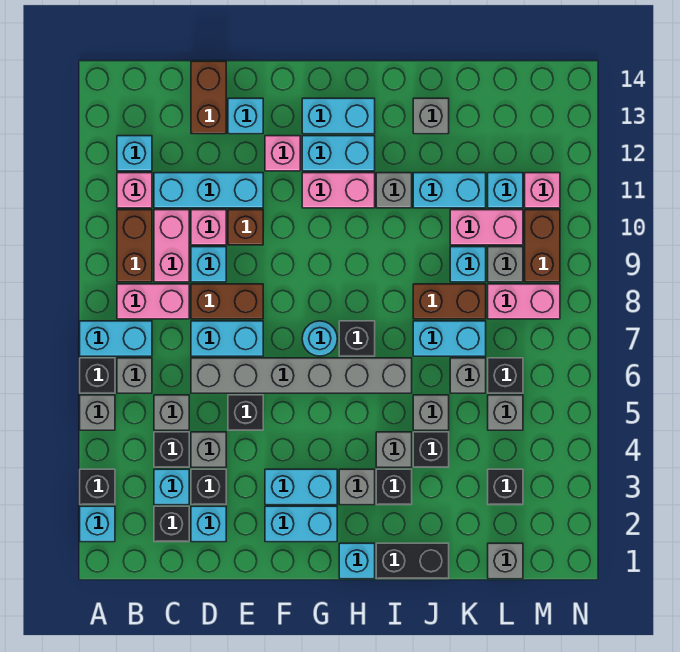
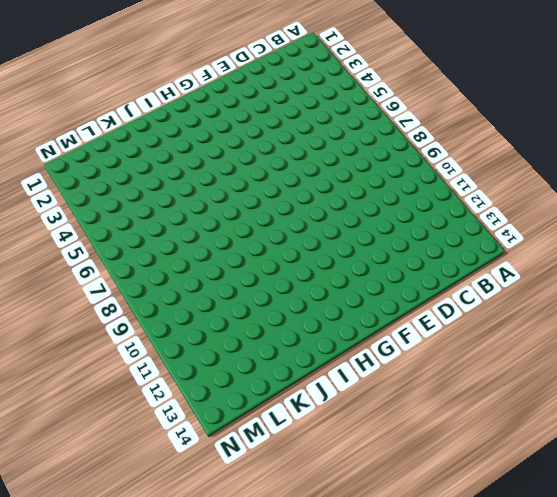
none -> cyan brick A2 level 1
none -> black brick A3 level 1
none -> grey brick A5 level 1
none -> black brick A6 level 1

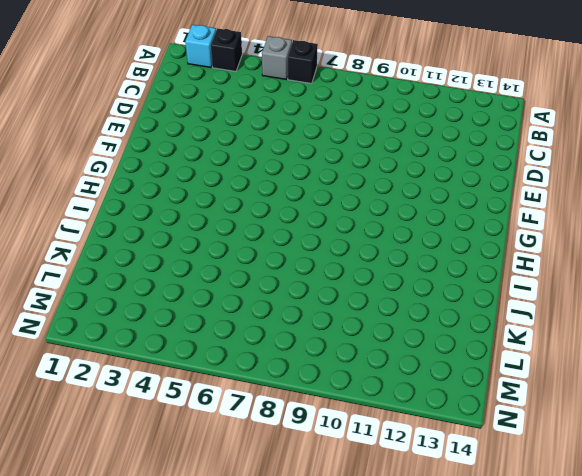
none -> cyan brick A7:B7 level 1
none -> grey brick B6 level 1
none -> pink brick B8:C8 level 1
none -> brown brick B9:B10 level 1

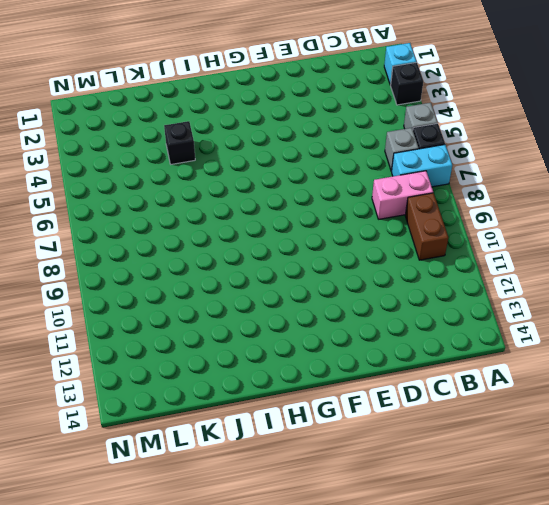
none -> pink brick B11 level 1
none -> cyan brick B12 level 1
none -> black brick C2 level 1
none -> cyan brick C3 level 1

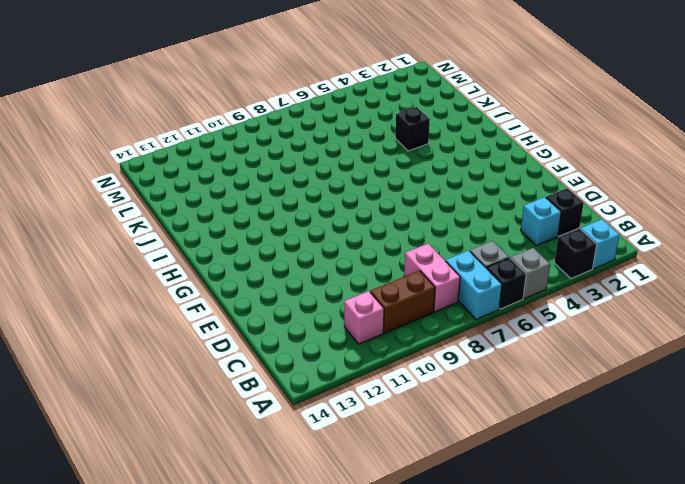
none -> cyan brick B12 level 1
none -> black brick C4 level 1
none -> grey brick C5 level 1
none -> pink brick C9:C10 level 1

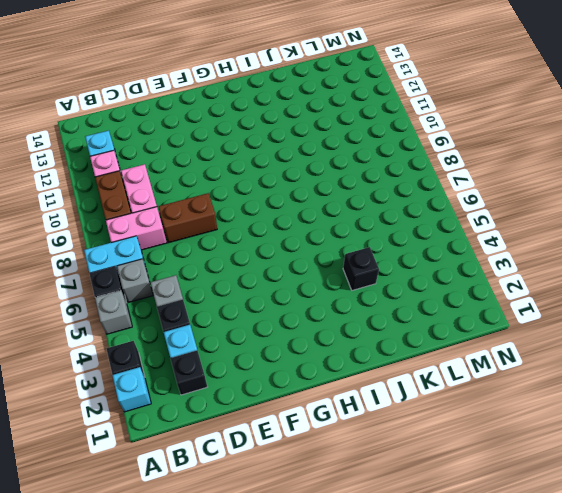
none -> cyan brick C11:E11 level 1
none -> cyan brick D2 level 1
none -> black brick D3 level 1
none -> grey brick D4 level 1

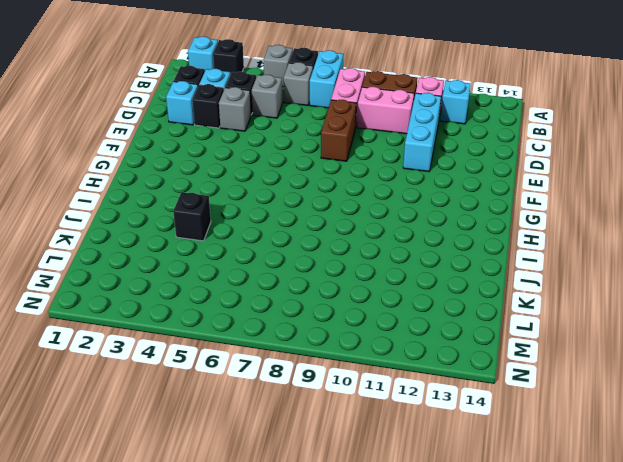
none -> grey brick D6:I6 level 1
none -> cyan brick D7:E7 level 1
none -> cyan brick D9 level 1
none -> pink brick D10 level 1

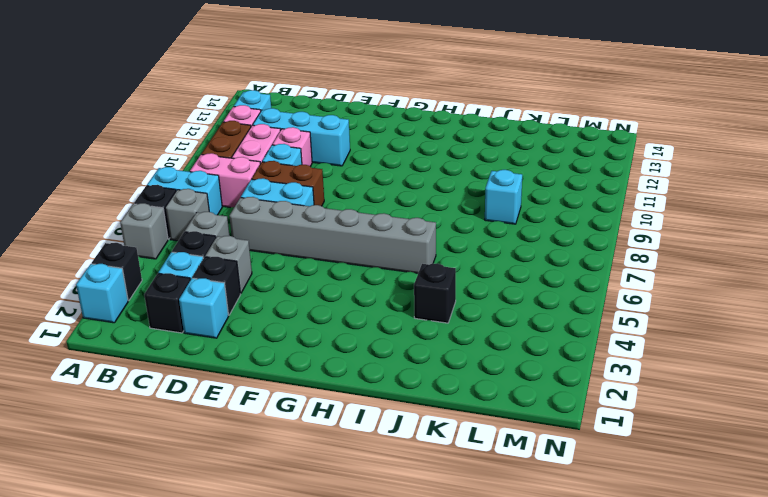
none -> brown brick D13:D14 level 1
none -> black brick E5 level 1
none -> brown brick E10 level 1
none -> cyan brick E13 level 1

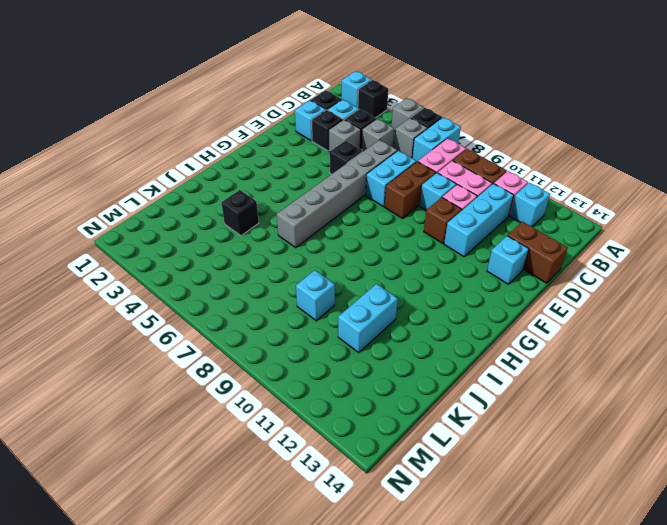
none -> cyan brick F2:G2 level 1
none -> cyan brick F3:G3 level 1
none -> pink brick F12 level 1
none -> cyan round brick G7 level 1

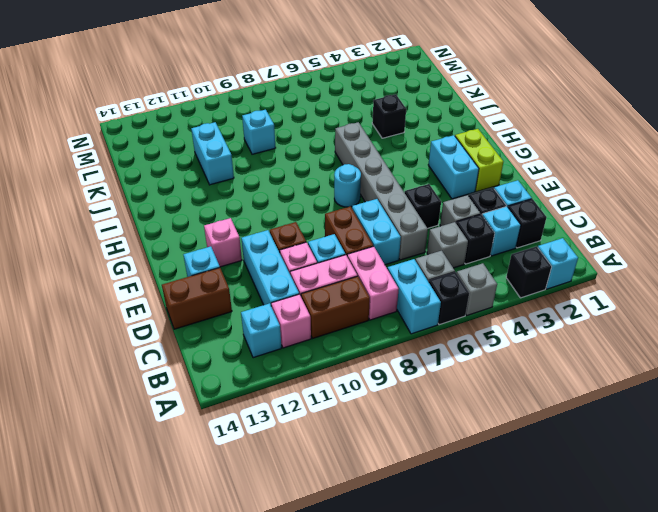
lime brick F2:G2 level 1 -> cyan brick F2:G2 level 1
none -> pink brick G11:H11 level 1
none -> cyan brick G12:H12 level 1
none -> cyan brick G13:H13 level 1
none -> cyan brick H1 level 1

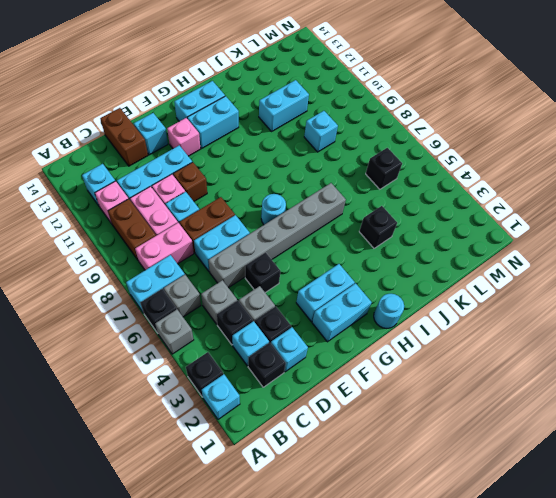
cyan round brick H1 level 1 -> cyan brick H1 level 1
none -> pink brick G11:H11 level 1
none -> grey brick H3 level 1
none -> black brick H7 level 1
none -> black brick I1:J1 level 1

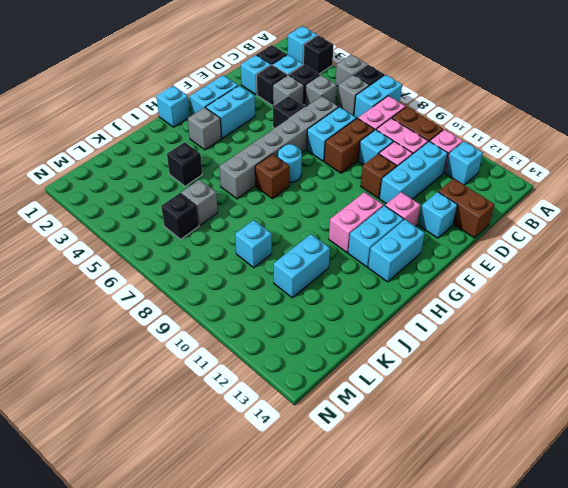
brown brick H7 level 1 -> black brick H7 level 1
none -> black brick I1:J1 level 1
none -> black brick I3 level 1
none -> grey brick I4 level 1
none -> grey brick I11 level 1

